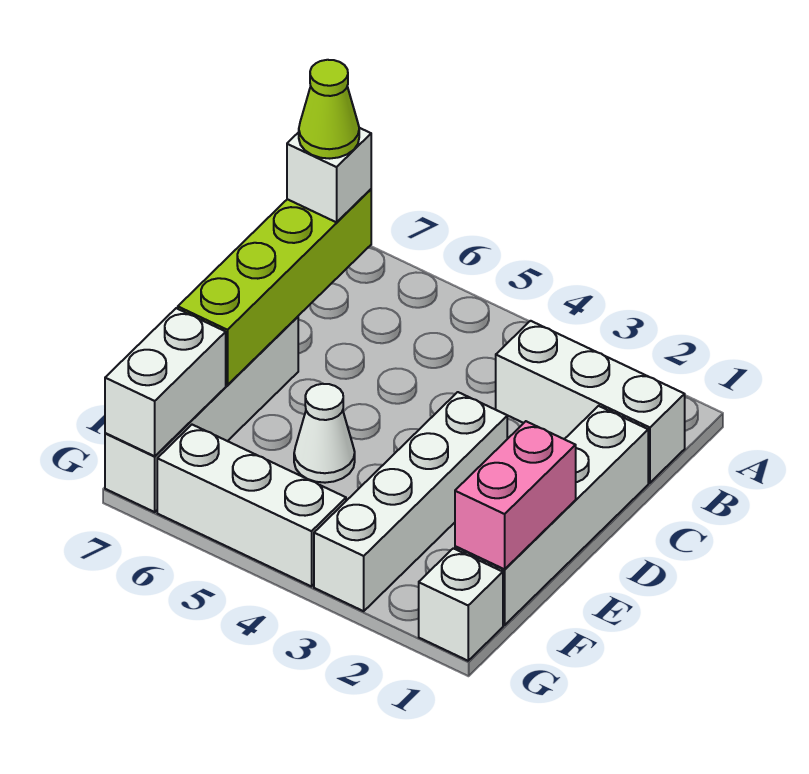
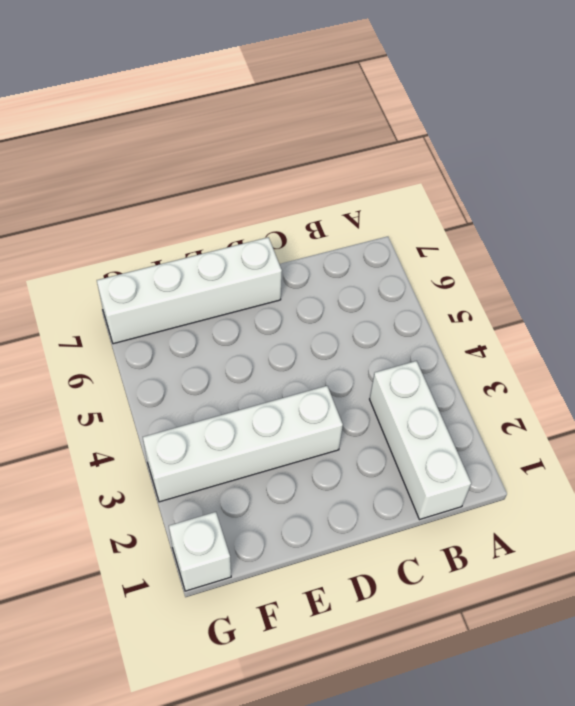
none -> white brick C1:F1 level 1
none -> white cone E5 level 1
none -> white brick G4:G6 level 1

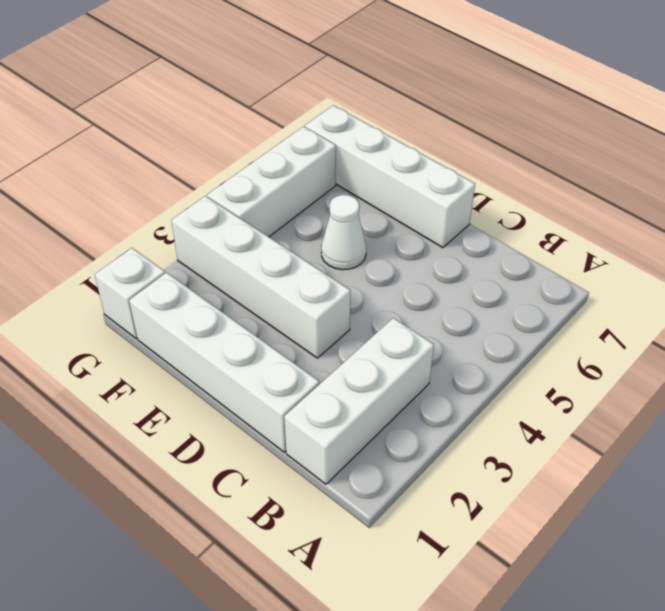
none -> lime brick B7:E7 level 2
none -> pink brick E1:F1 level 2
none -> white brick F7:G7 level 2

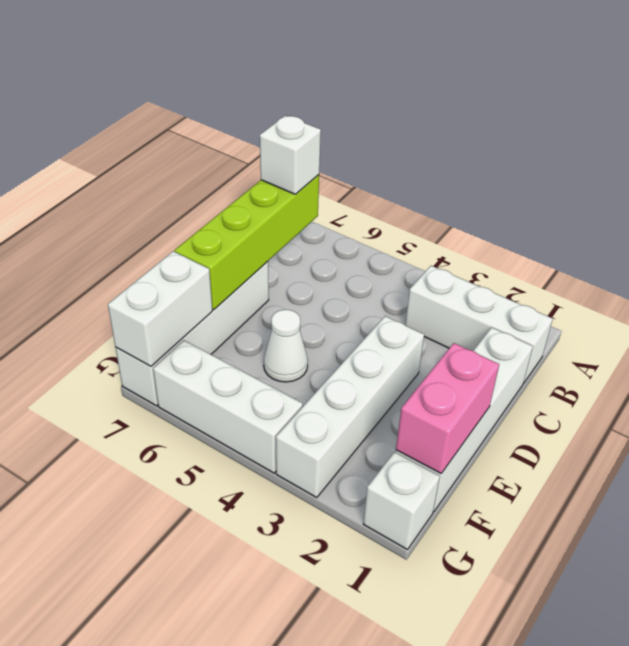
none -> lime cone B7 level 4

